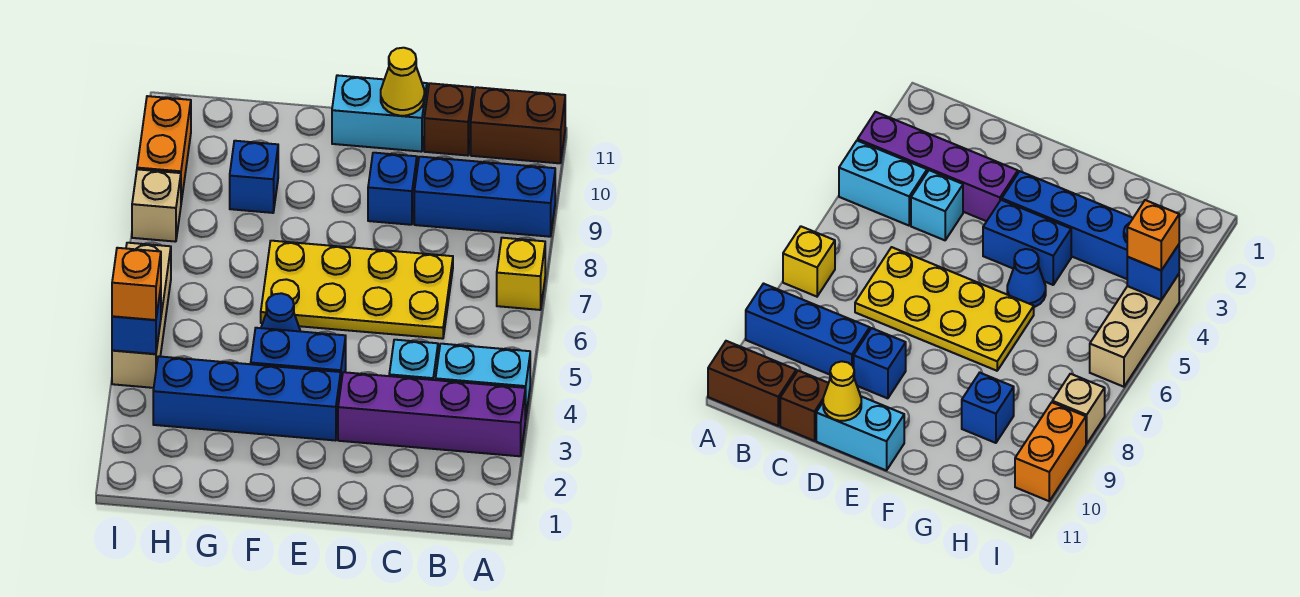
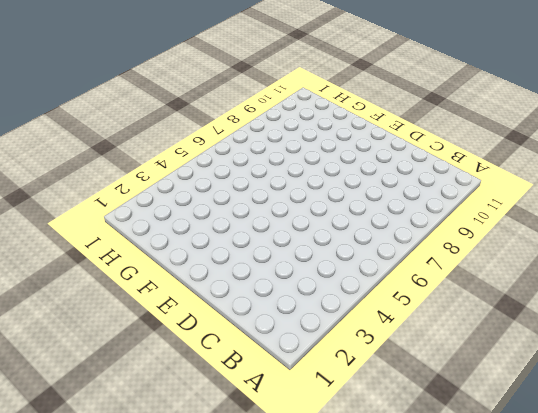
none -> purple brick A3:D3 level 1
none -> cyan brick A4:B4 level 1
none -> yellow brick A7 level 1

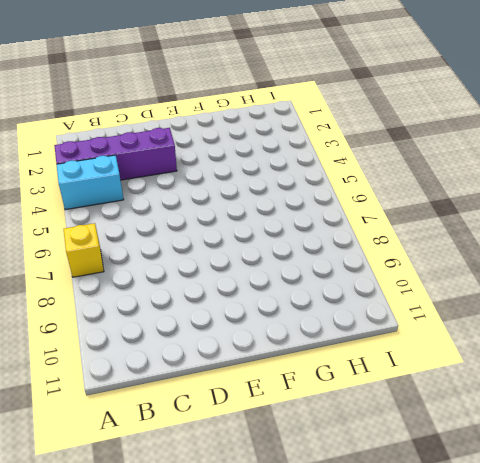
none -> blue brick A9:C9 level 1
none -> brown brick A11:B11 level 1
none -> cyan brick C4 level 1

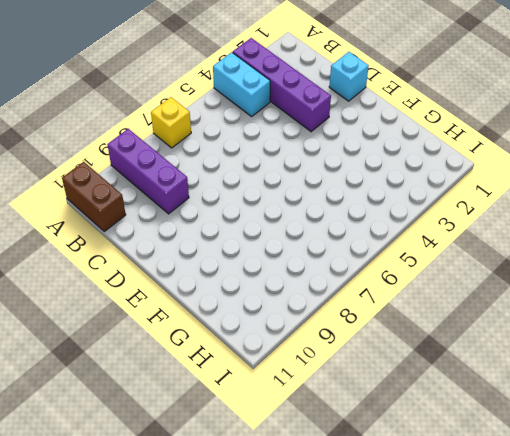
purple brick A9:C9 level 1 -> blue brick A9:C9 level 1
cyan brick D1 level 1 -> cyan brick C4 level 1
none -> yellow plate C6:F7 level 1
none -> brown brick C11 level 1
none -> blue brick D9 level 1

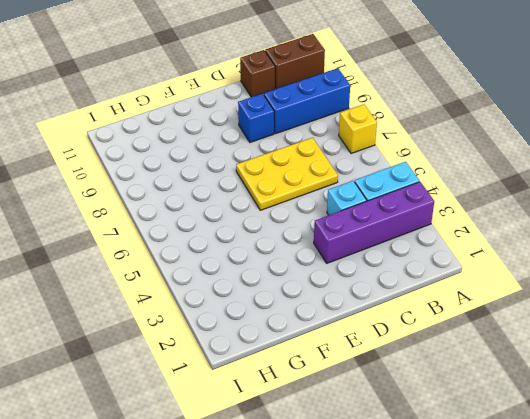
yellow plate C6:E7 level 1 -> yellow plate C6:F7 level 1
none -> cyan brick D11:E11 level 1
none -> blue brick E3:H3 level 1
none -> blue brick E4:F4 level 1

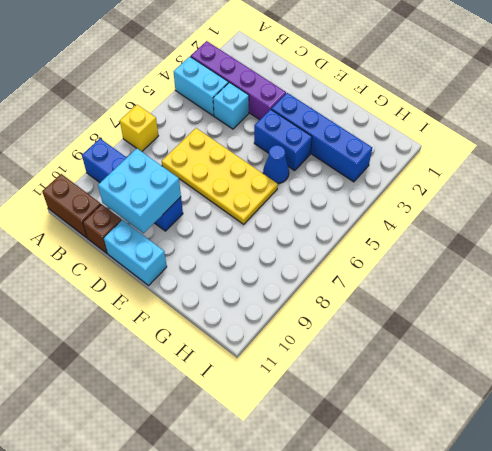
cyan brick C9:D10 level 2 -> none
none -> blue brick G9 level 1
none -> tan brick I4:I6 level 1
none -> tan brick I8 level 1

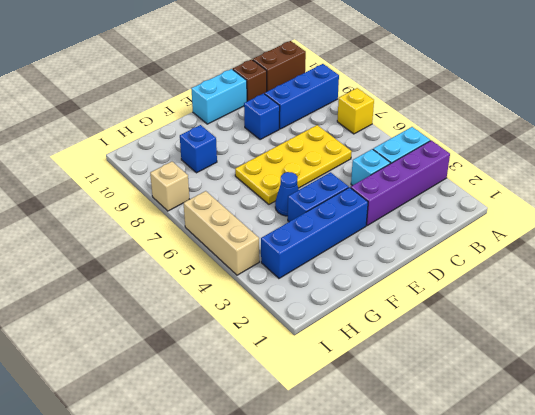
none -> orange brick I9:I10 level 1
none -> yellow cone D11 level 2
none -> blue brick I4 level 2

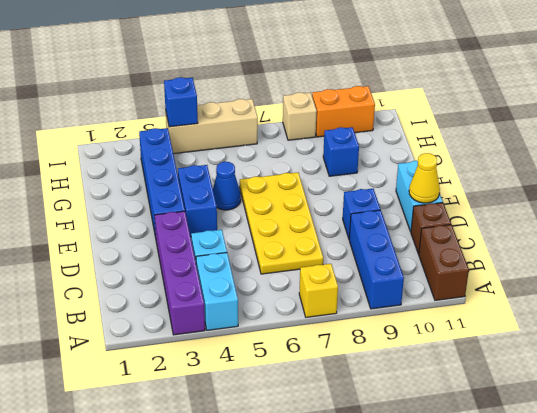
none -> orange brick I4 level 3

